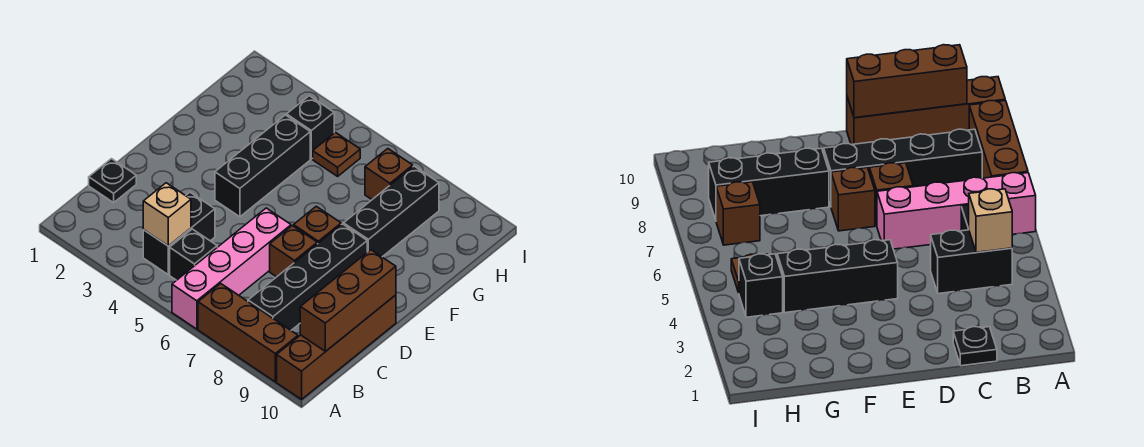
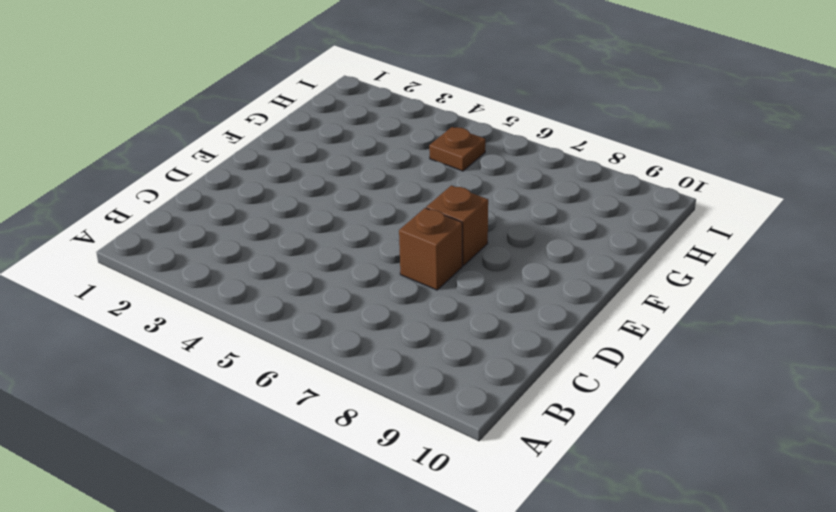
none -> pink brick A6:D6 level 1
none -> brown brick A7:A9 level 1
none -> brown brick A10:D10 level 1

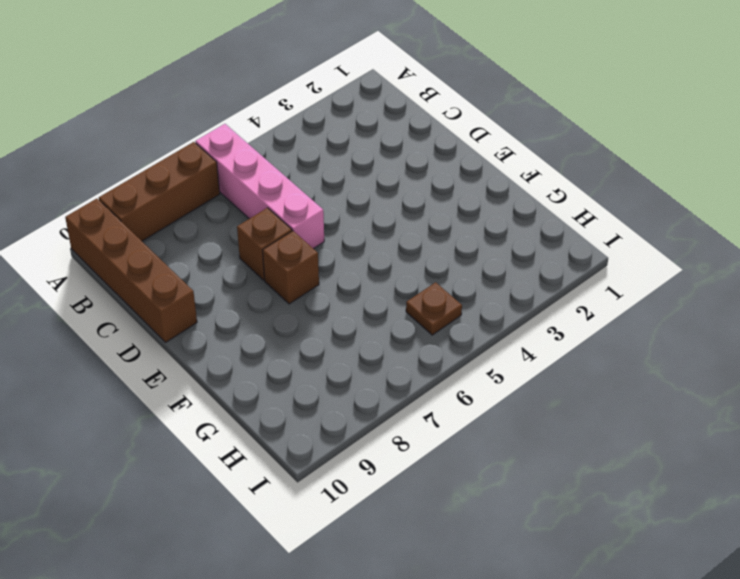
none -> black brick B4:C4 level 1
none -> black brick B5 level 1
none -> black brick B8:E8 level 1

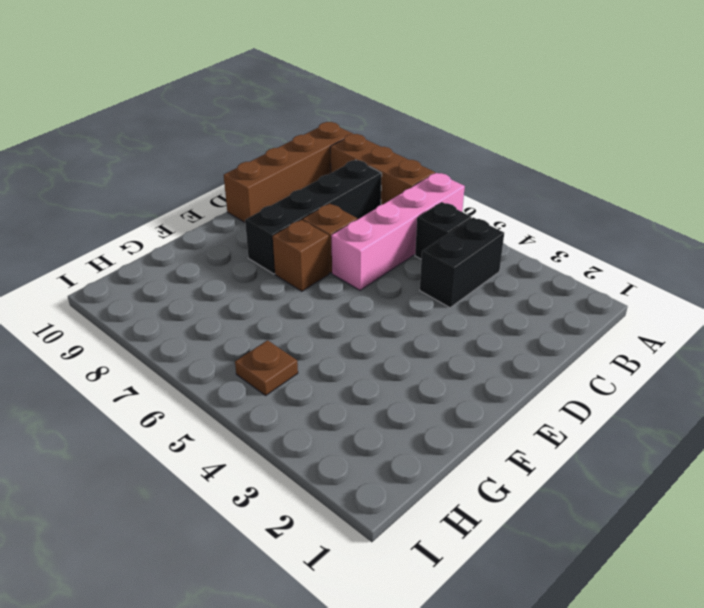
none -> black plate C1 level 1
none -> black brick E4:G4 level 1
none -> black brick F8:H8 level 1

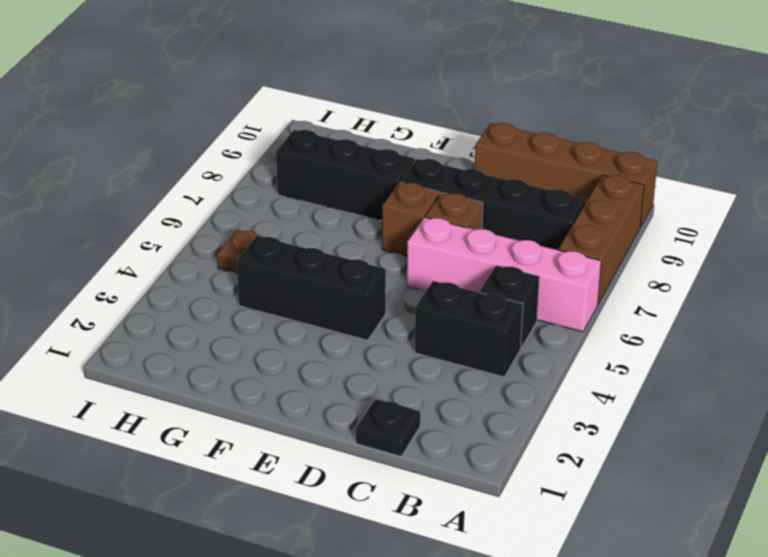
none -> black brick H4 level 1
none -> brown brick H7 level 1
none -> tan brick B4 level 2

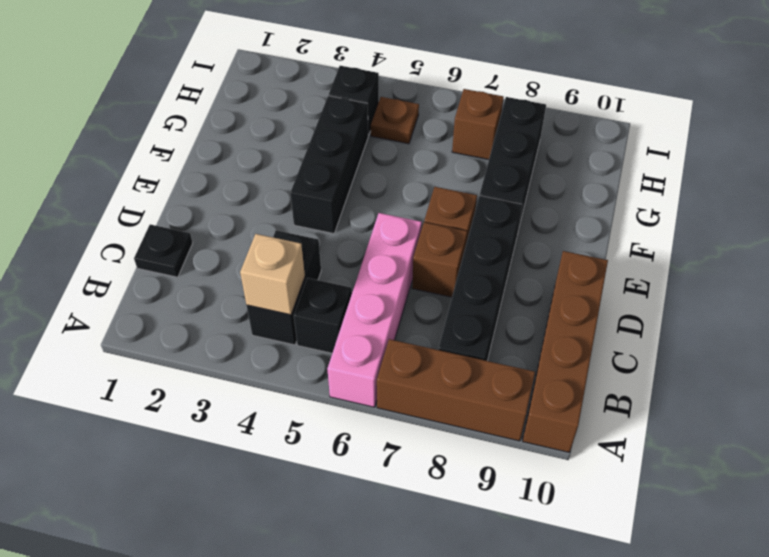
none -> brown brick B10:D10 level 2

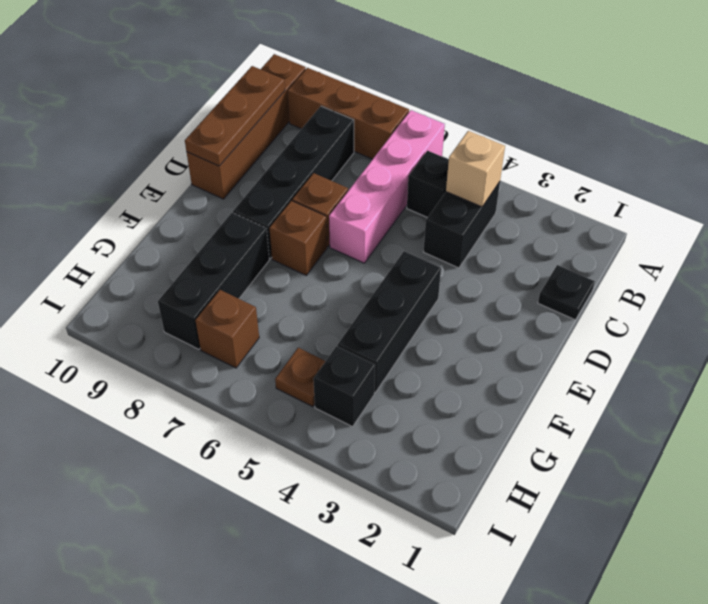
brown plate B10:D10 level 2 -> brown brick B10:D10 level 2

